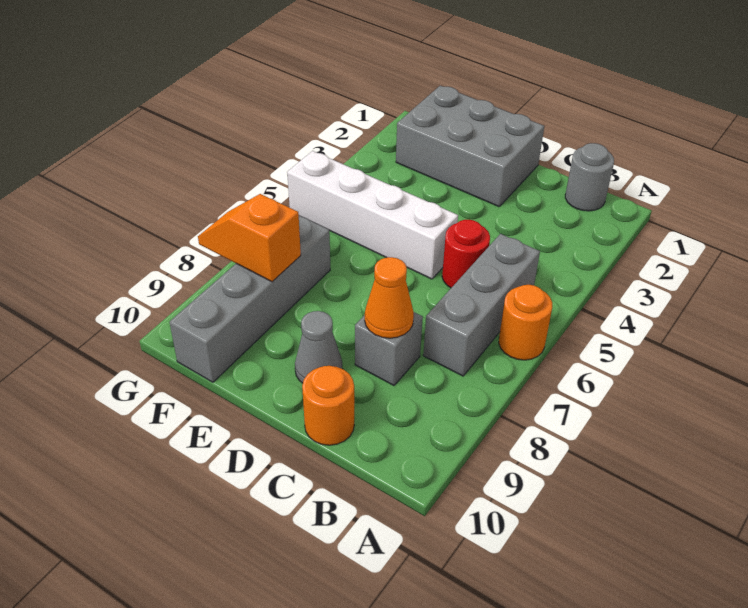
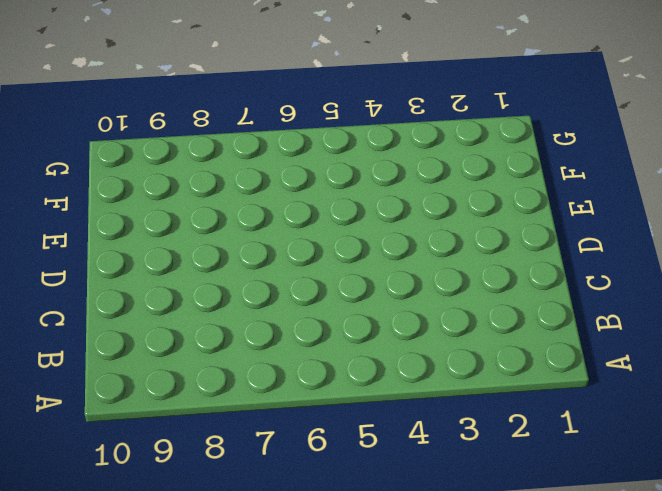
none -> orange round brick A6 level 1
none -> grey round brick B1 level 1
none -> grey brick B5:B7 level 1

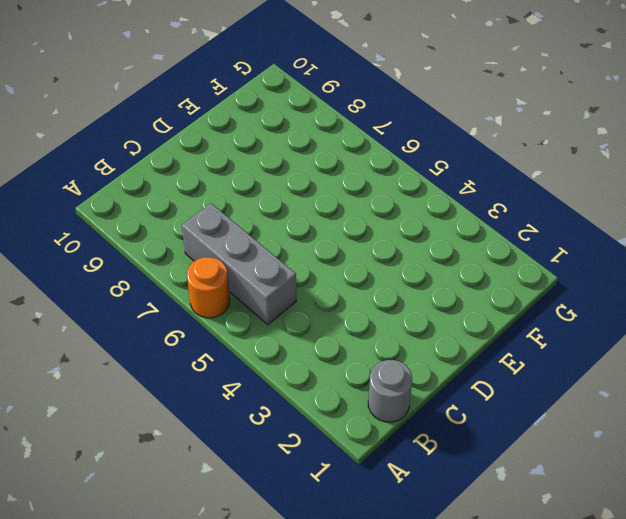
none -> red round brick C5 level 1
none -> grey brick C8 level 1
none -> orange round brick C10 level 1

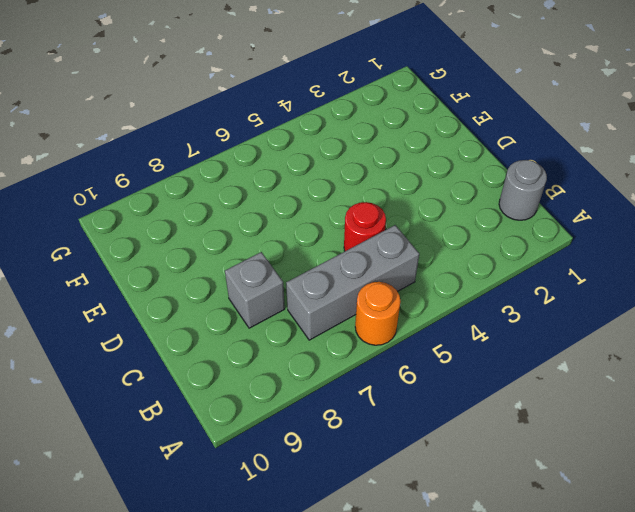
none -> orange round brick C10 level 1
none -> grey brick D1:F2 level 1
none -> white brick D5:G5 level 1

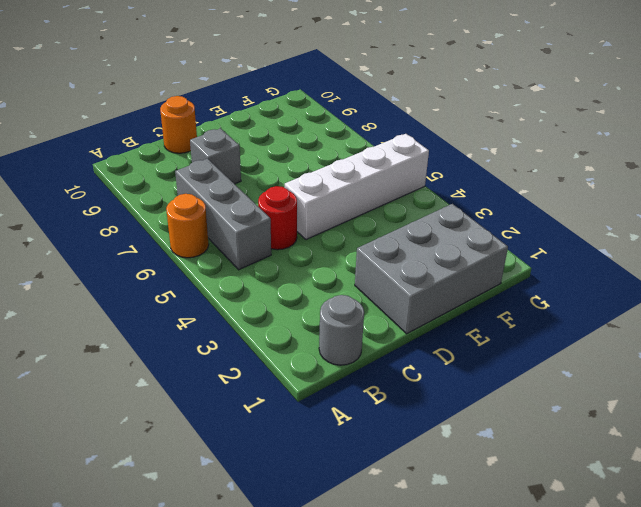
none -> grey cone D9 level 1
none -> grey brick F7:F10 level 1
none -> orange cone C8 level 2

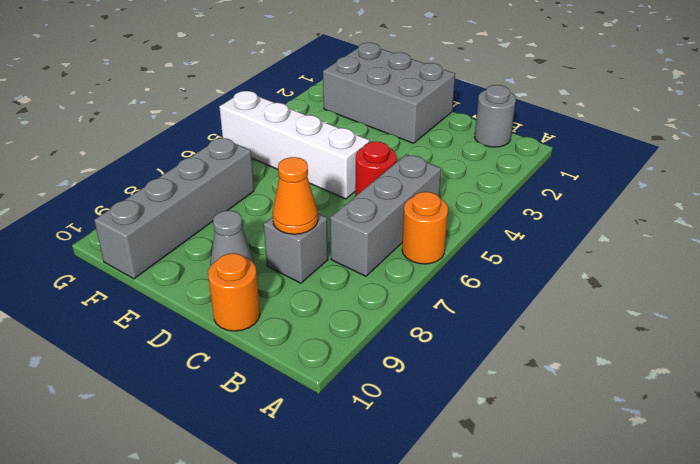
none -> orange slope F8:G8 level 2 top F

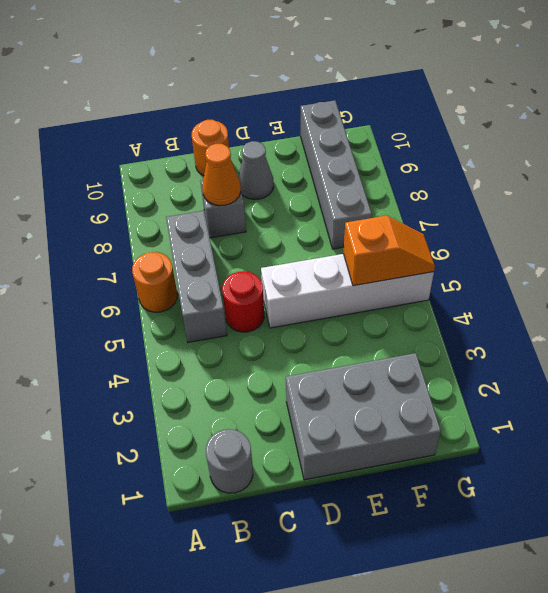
orange slope F5:G5 level 2 top F -> orange slope F8:G8 level 2 top F

